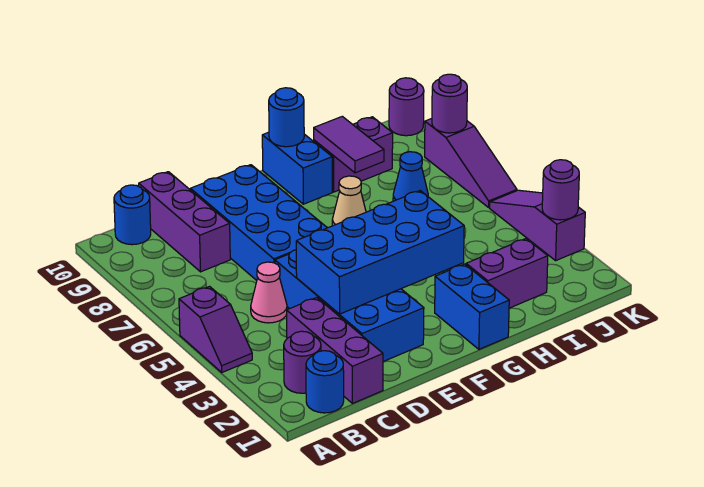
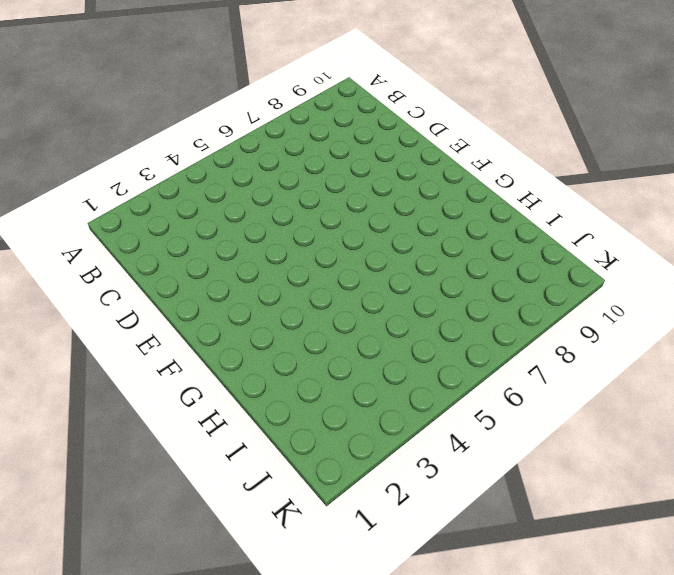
none -> purple slope A4:A5 level 1 top 5
none -> blue round brick B1 level 1
none -> purple round brick B2 level 1

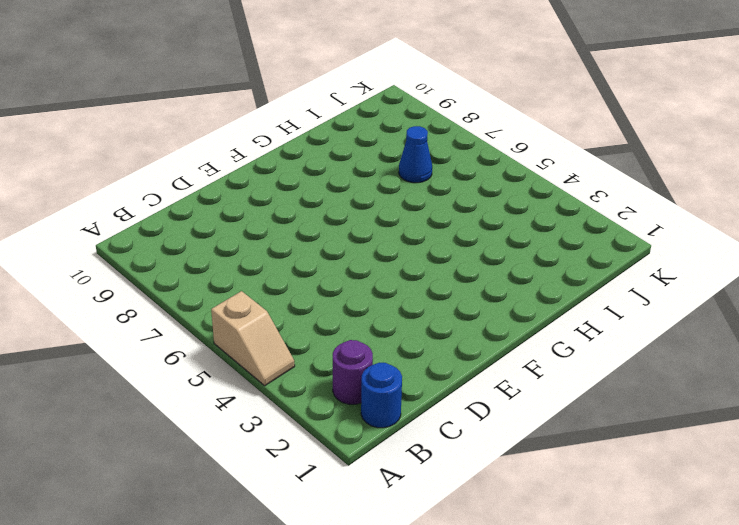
tan slope A4:A5 level 1 top 5 -> purple slope A4:A5 level 1 top 5
none -> blue round brick B10 level 1
none -> purple brick C1:C3 level 1
none -> pink cone C5 level 1

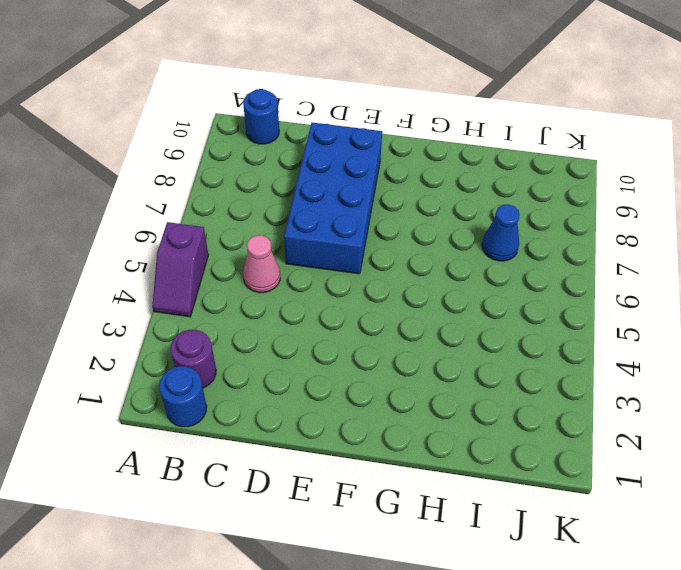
none -> purple brick C1:C3 level 1
none -> purple brick C8:C10 level 1
none -> blue brick D2:E5 level 1

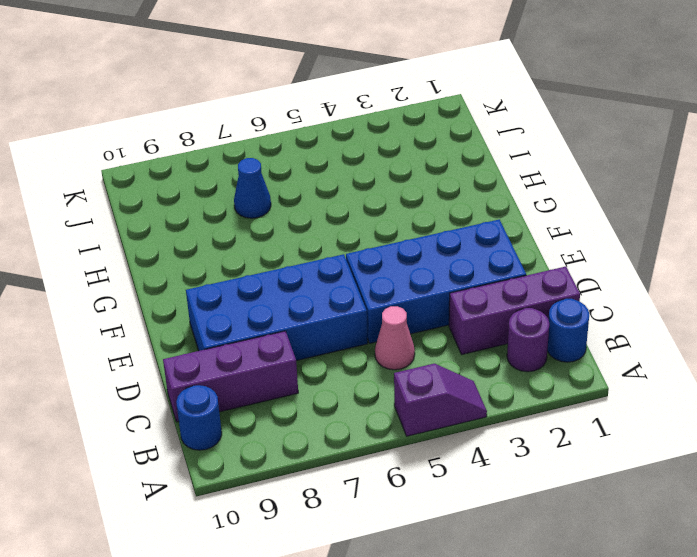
none -> blue brick G1:G2 level 1
none -> tan cone G7 level 1
none -> blue brick G9:G10 level 1

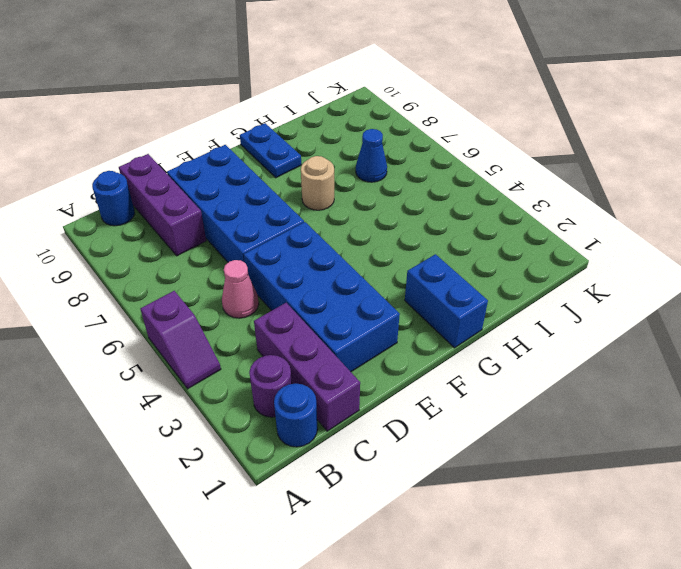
tan round brick G7 level 1 -> tan cone G7 level 1
blue plate G9:G10 level 1 -> blue brick G9:G10 level 1
none -> purple brick H2:I2 level 1
none -> purple brick H9:I9 level 1
none -> purple slope K3:K5 level 1 top 3

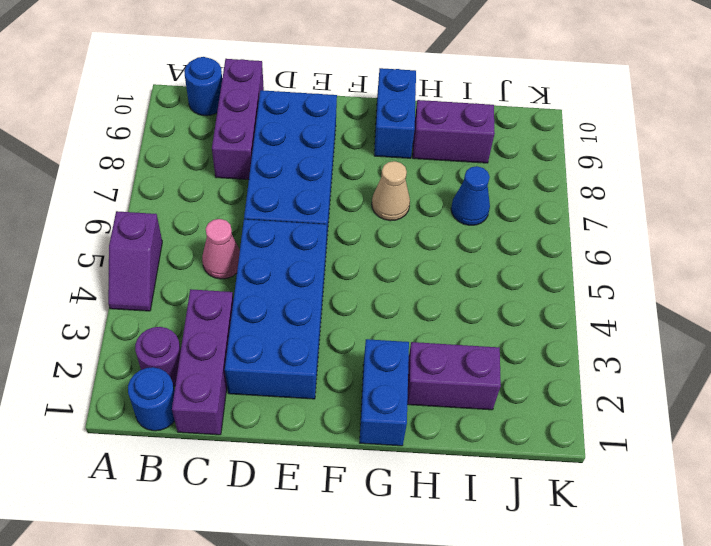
none -> purple slope K3:K5 level 1 top 3
none -> purple slope K6:K8 level 1 top 8
none -> purple round brick K10 level 1

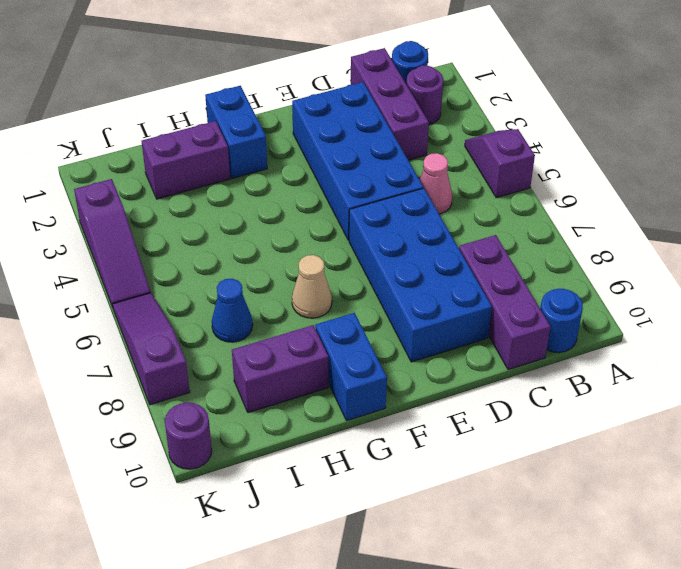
none -> blue brick D3:G4 level 2
none -> blue round brick G10 level 2
none -> purple tile H8:H9 level 2

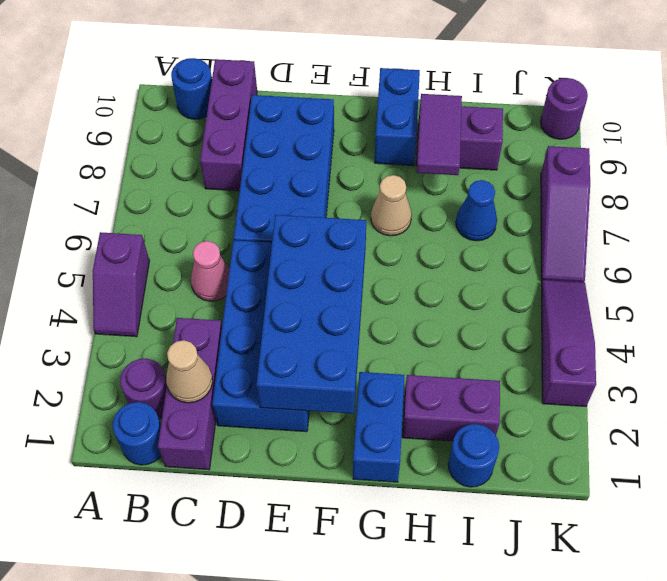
tan cone C2 level 2 -> none
blue brick E2:F5 level 2 -> blue brick D3:G4 level 2
blue round brick I1 level 1 -> blue round brick G10 level 2
none -> purple round brick K3 level 2
none -> purple round brick K8 level 2

